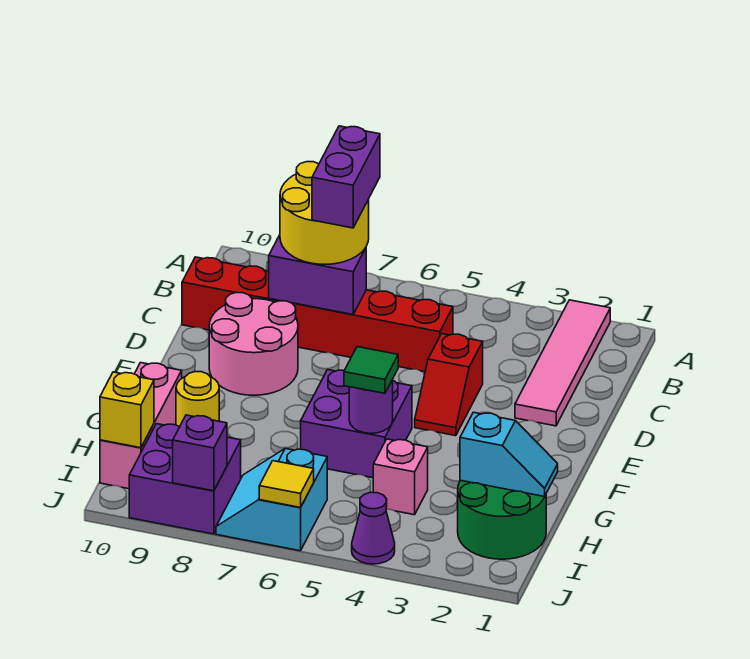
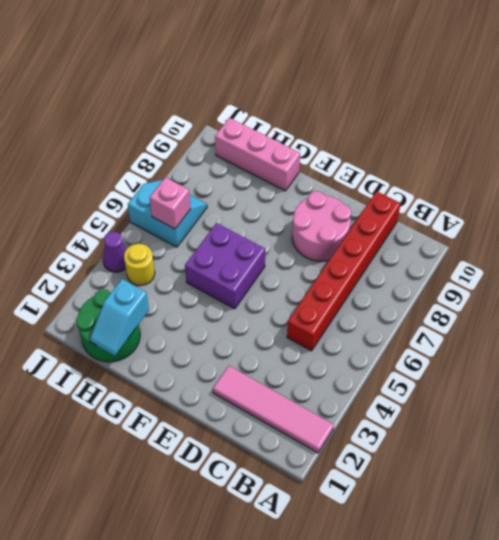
yellow round brick I4 level 1 -> yellow round brick G9 level 1
pink brick I6 level 2 -> pink brick H4 level 1
none -> red slope D4:E4 level 1 top D
none -> purple brick I8:J9 level 1
none -> purple brick C7:C8 level 2

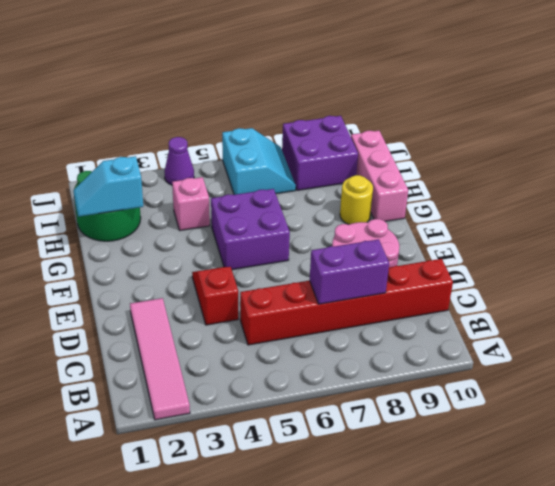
none -> purple round brick G5 level 2
none -> yellow brick I10 level 2
none -> yellow tile J6 level 2

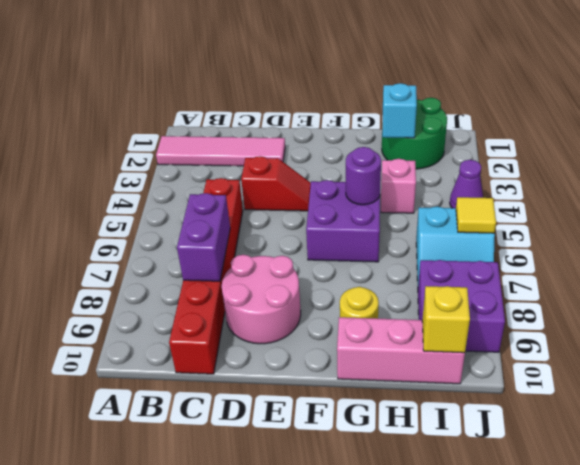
none -> purple brick J8 level 2
none -> yellow round brick B7:C8 level 3
none -> green tile G5 level 3

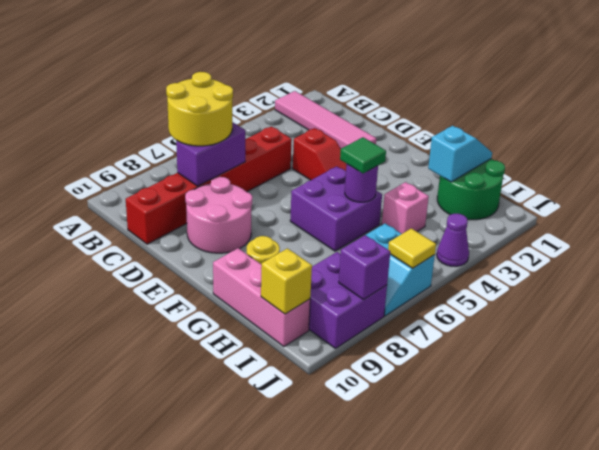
none -> purple brick B7:C7 level 4

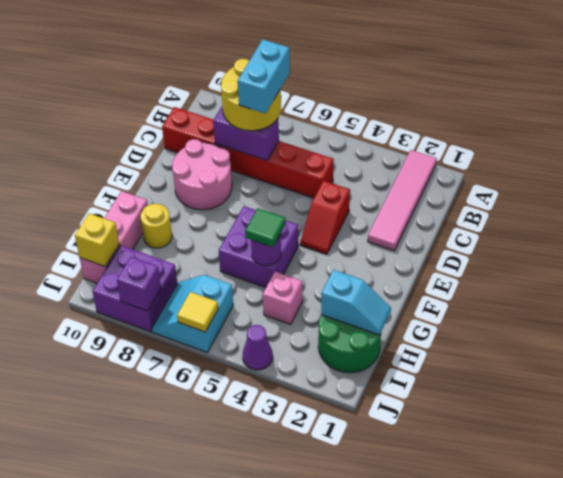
cyan brick B7:C7 level 4 -> purple brick B7:C7 level 4

